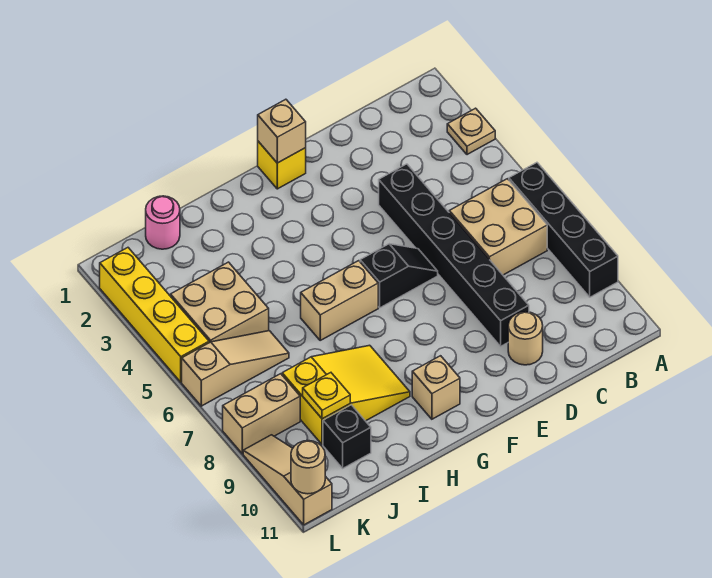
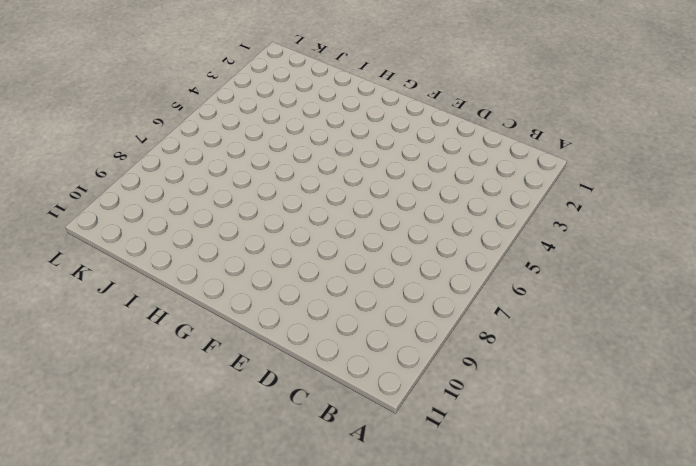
none -> tan plate A3 level 1
none -> black brick A6:A9 level 1
none -> tan brick B6:C7 level 1

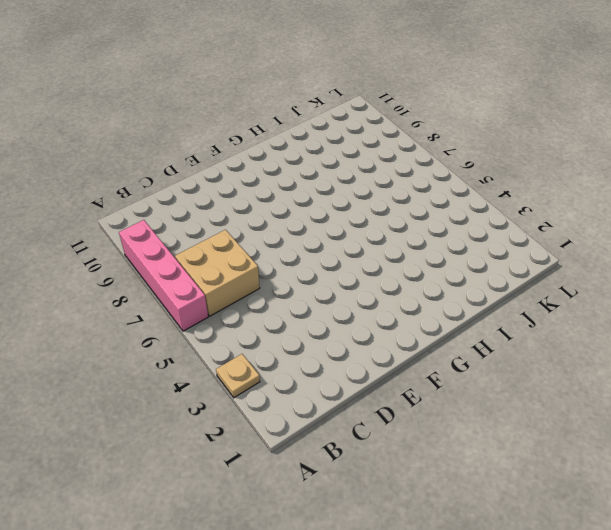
pink brick A6:A9 level 1 -> black brick A6:A9 level 1
none -> black brick D4:D9 level 1
none -> tan round brick D10 level 1
none -> black slope E6:F6 level 1 top F

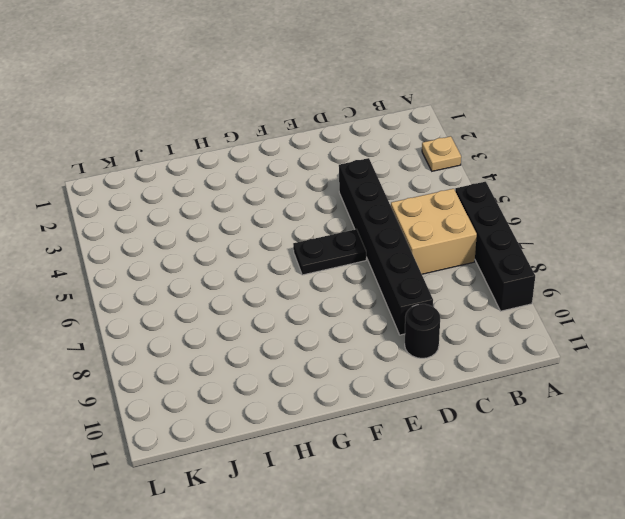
black round brick D10 level 1 -> tan round brick D10 level 1
black plate E6:F6 level 1 -> black slope E6:F6 level 1 top F
none -> yellow brick F1 level 1
none -> tan brick G6:H6 level 1
none -> tan brick G10 level 1

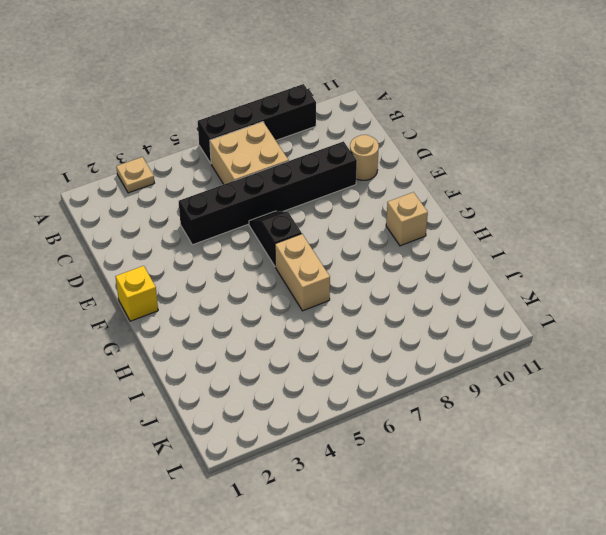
none -> yellow slope H8:J9 level 1 top J
none -> pink round brick J1 level 1
none -> tan brick J4:K5 level 1

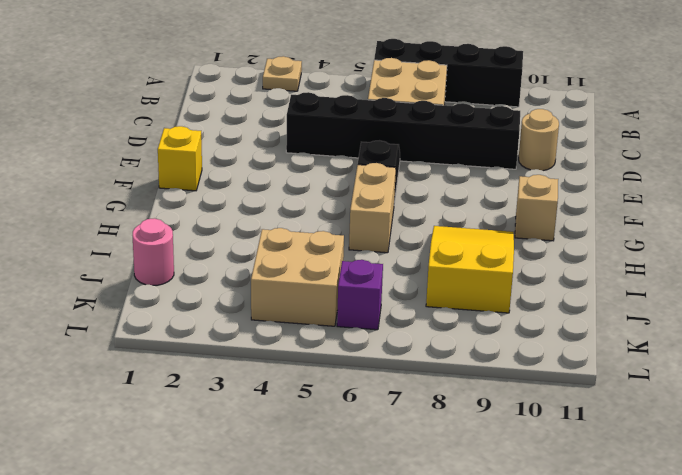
purple brick K6 level 1 -> tan slope J6:L6 level 1 top L
none -> black brick J10 level 1
none -> tan brick K8:L8 level 1
none -> yellow brick L2:L5 level 1

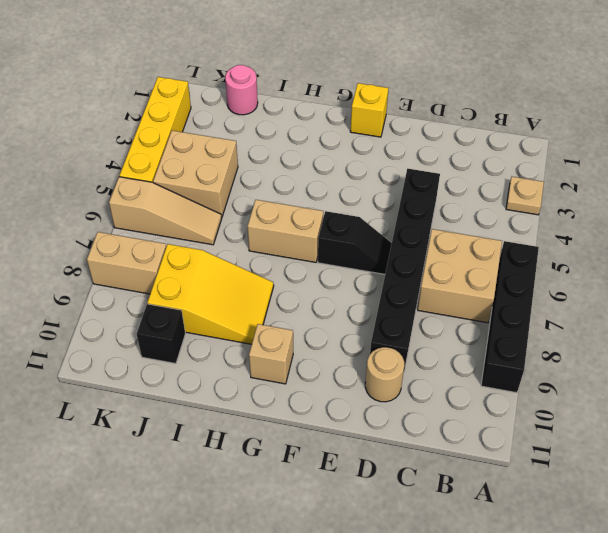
none -> tan slope L9:L11 level 1 top 11
none -> tan brick F1 level 2
none -> yellow plate J9 level 2

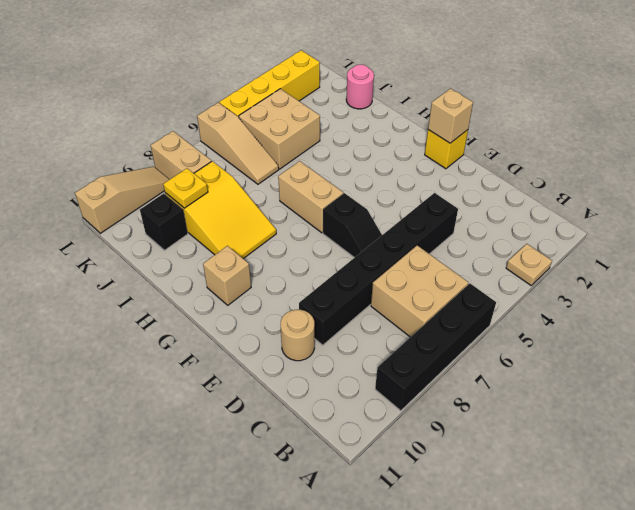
none -> tan round brick L11 level 2

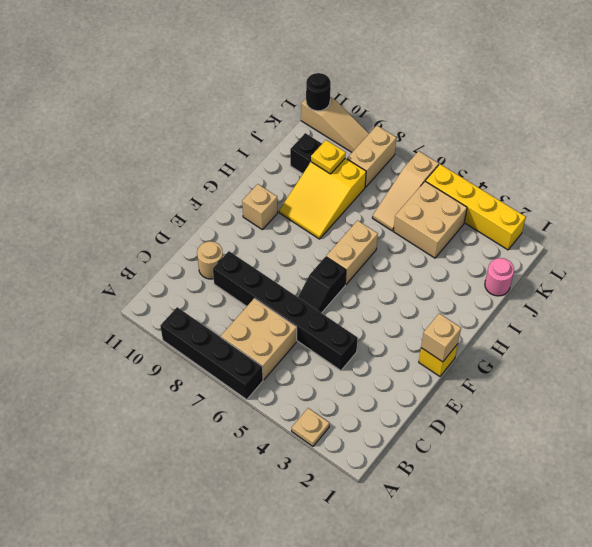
black round brick L11 level 2 -> tan round brick L11 level 2

